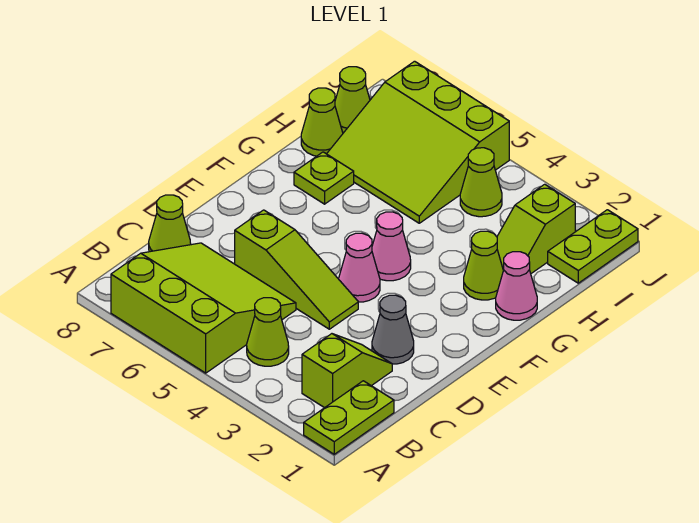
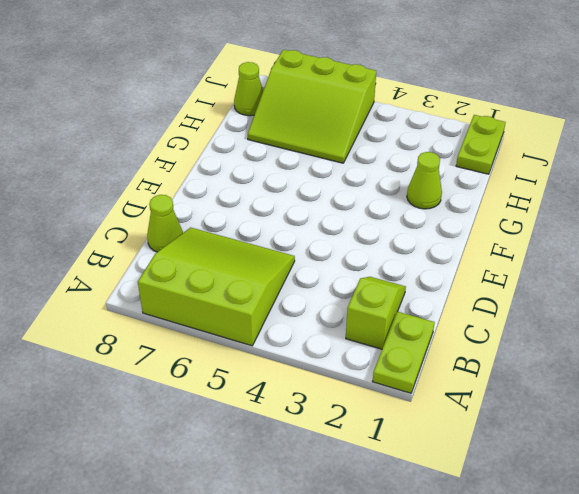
none -> lime cone B4 level 1
none -> grey cone D2 level 1
none -> lime slope D4:D6 level 1 top 6

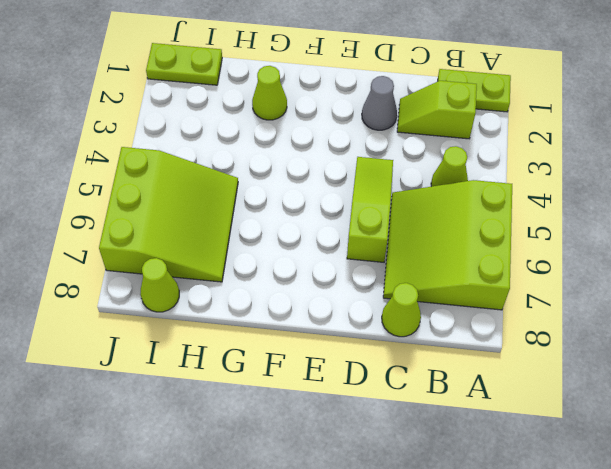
none -> pink cone E4 level 1
none -> pink cone F4 level 1
none -> pink cone G1 level 1

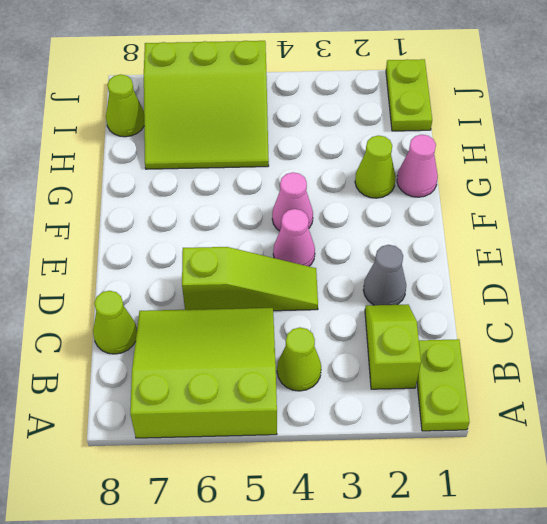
none -> lime plate G7 level 1
none -> lime slope H2:I2 level 1 top I
none -> lime cone H8 level 1

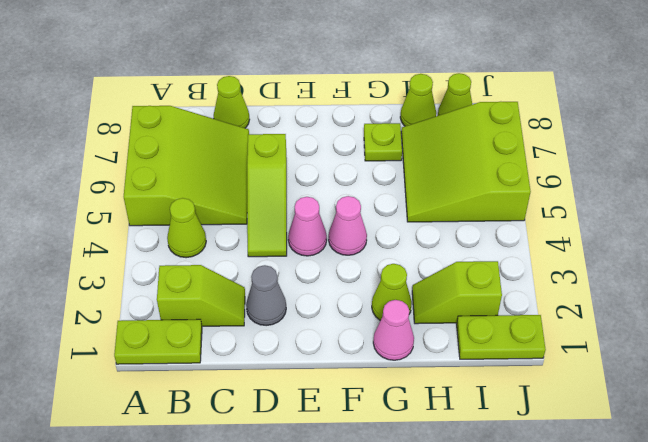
none -> lime cone I4 level 1

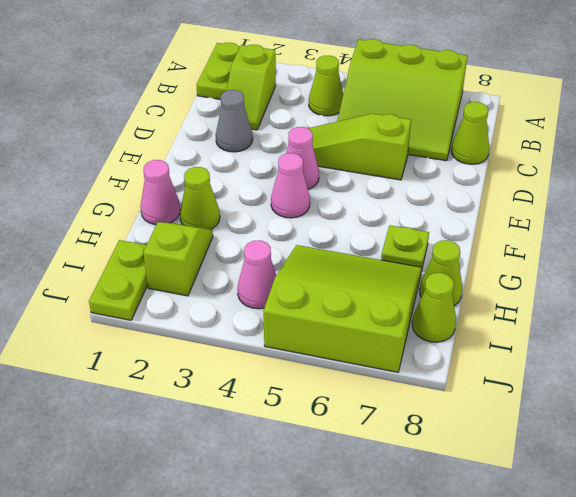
pink cone I4 level 1 -> lime cone I4 level 1

